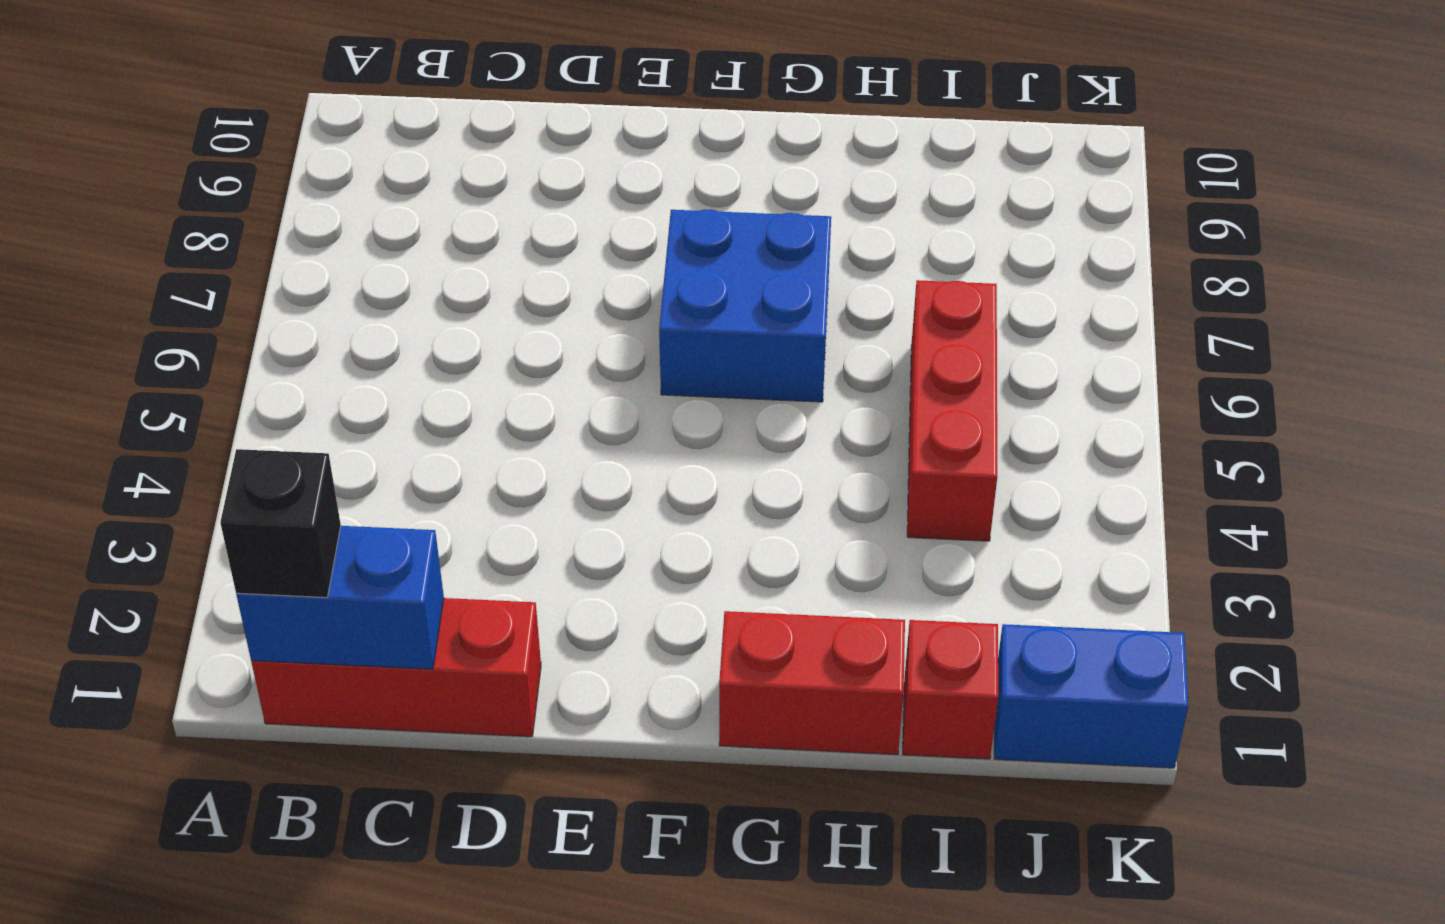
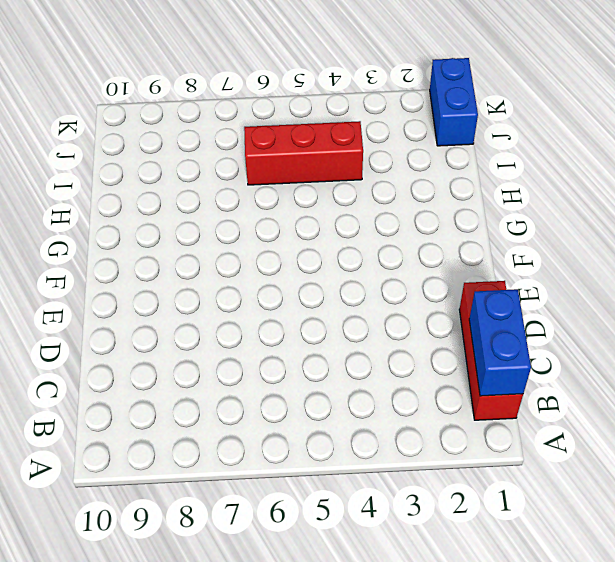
none -> blue brick F6:G7 level 1
none -> red brick G1:H1 level 1

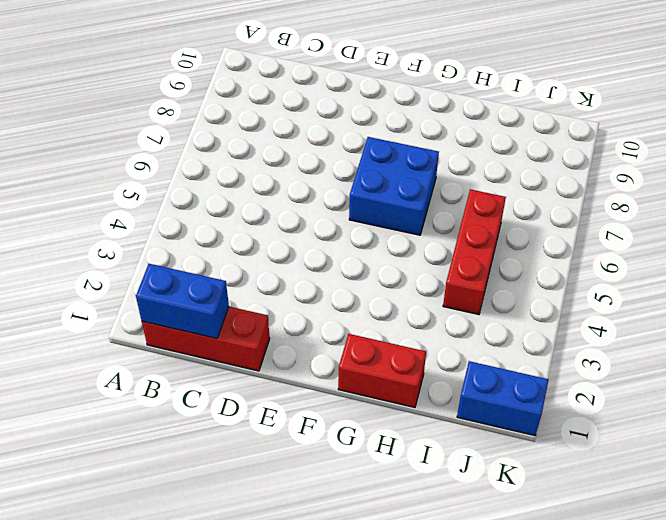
none -> red brick I1 level 1
none -> black brick B1 level 3

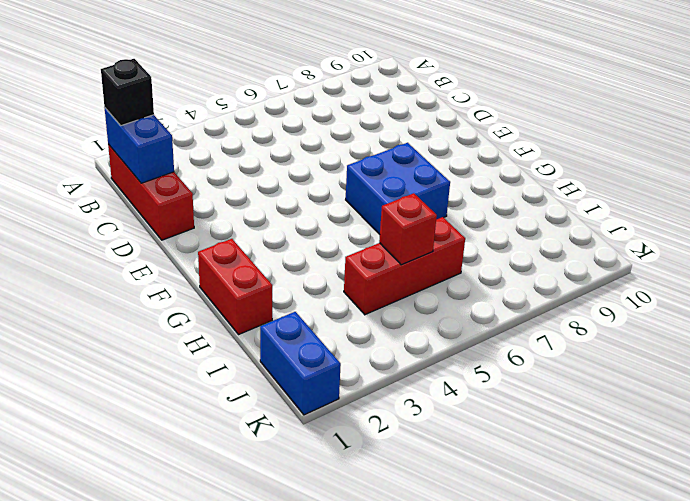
red brick I5 level 2 -> red brick I1 level 1

